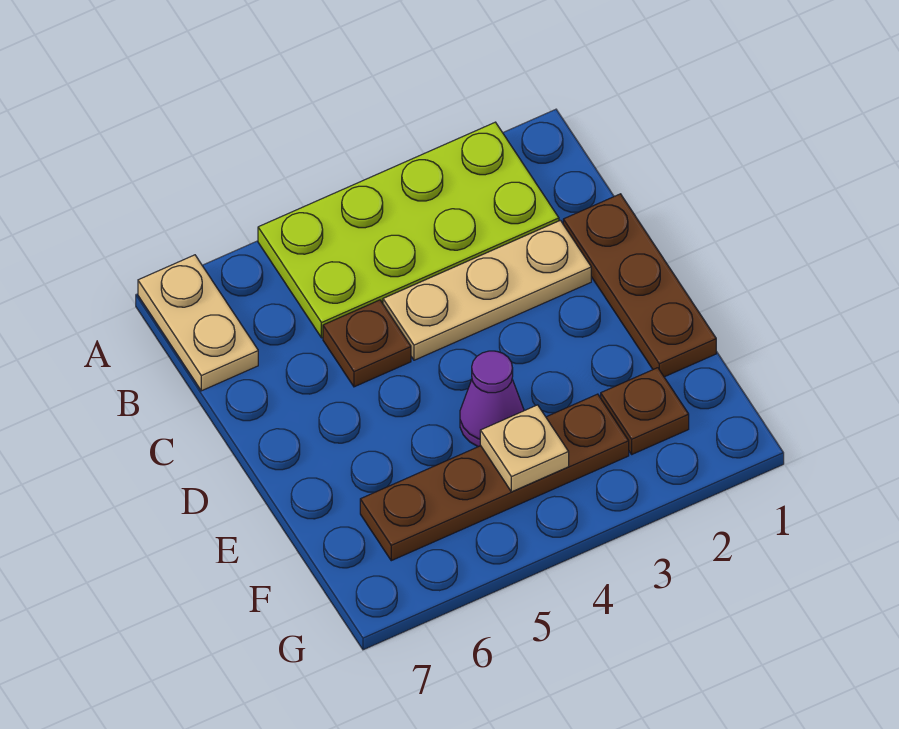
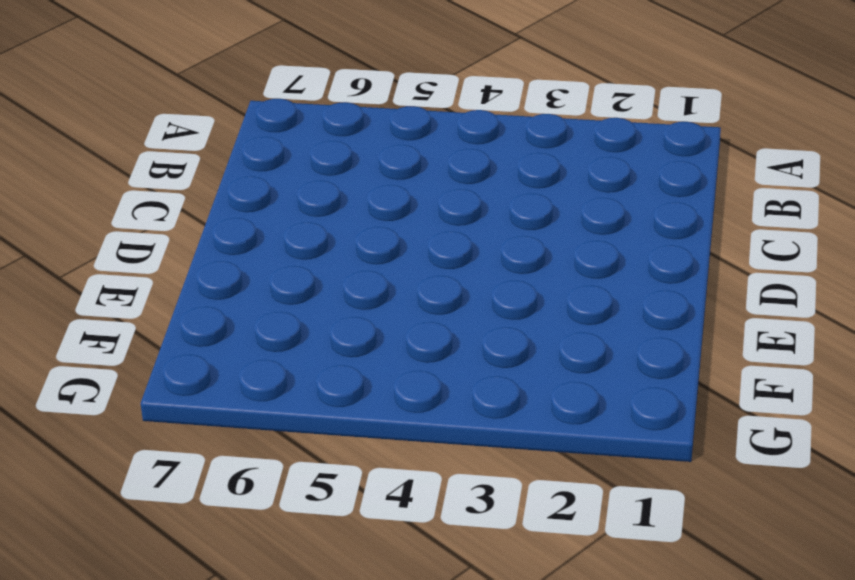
none -> lime plate A2:B5 level 1
none -> tan plate A7:B7 level 1

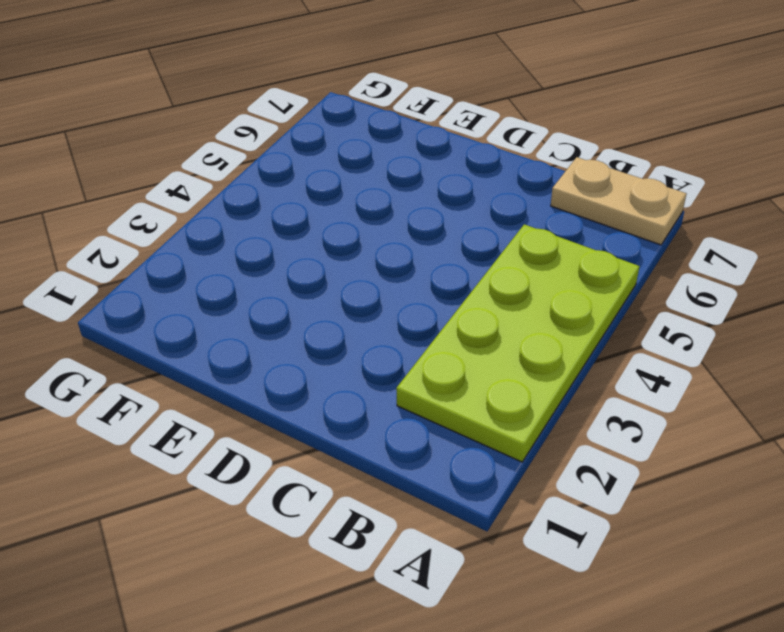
none -> brown plate C1:E1 level 1
none -> tan plate C2:C4 level 1

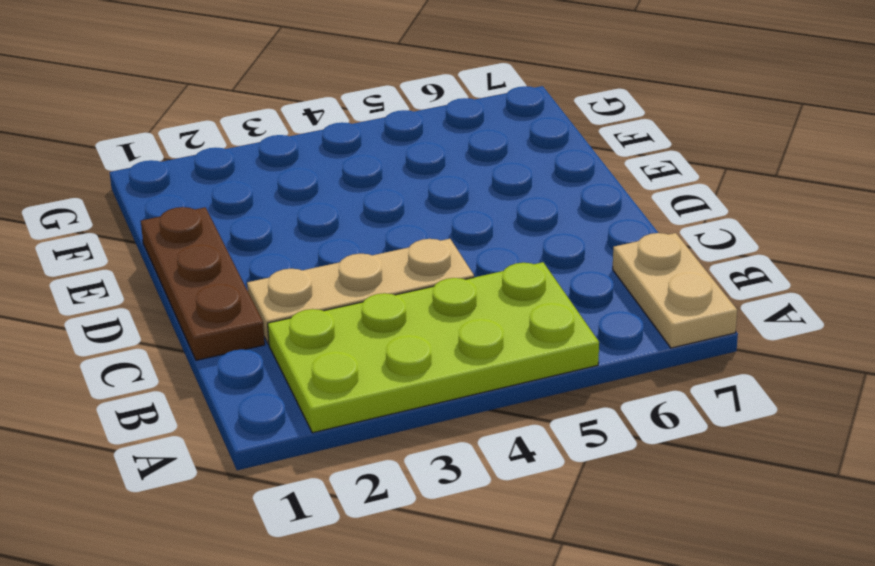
none -> brown plate C5 level 1
none -> purple cone E4 level 1

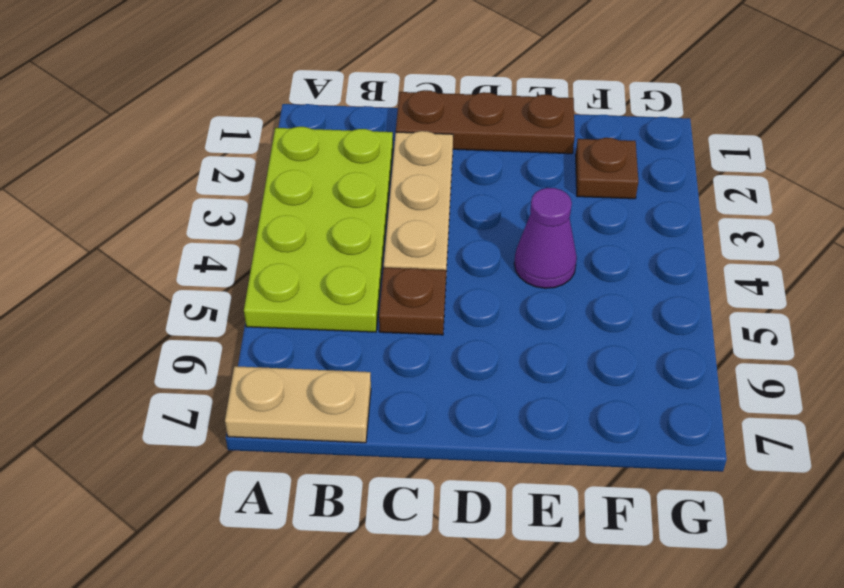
none -> brown plate F3:F6 level 1
none -> tan plate F4 level 2

